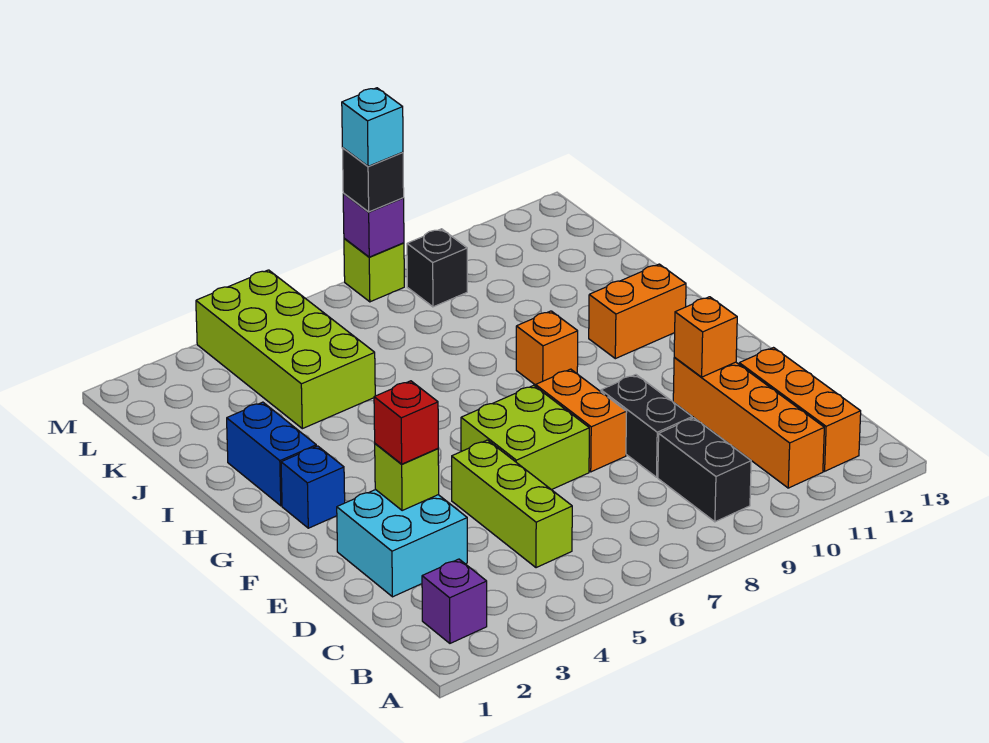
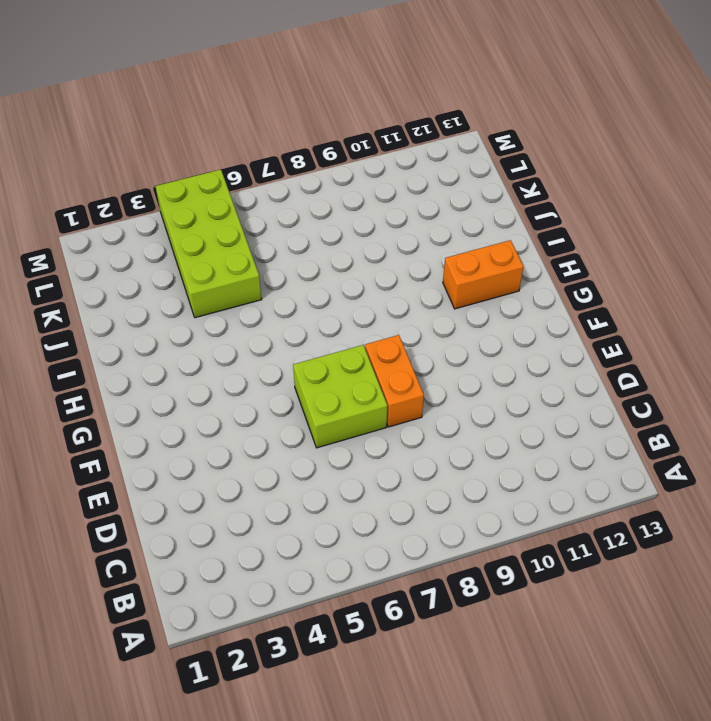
none -> purple brick B2 level 1
none -> black brick B9:C9 level 1
none -> orange brick B11:E11 level 1

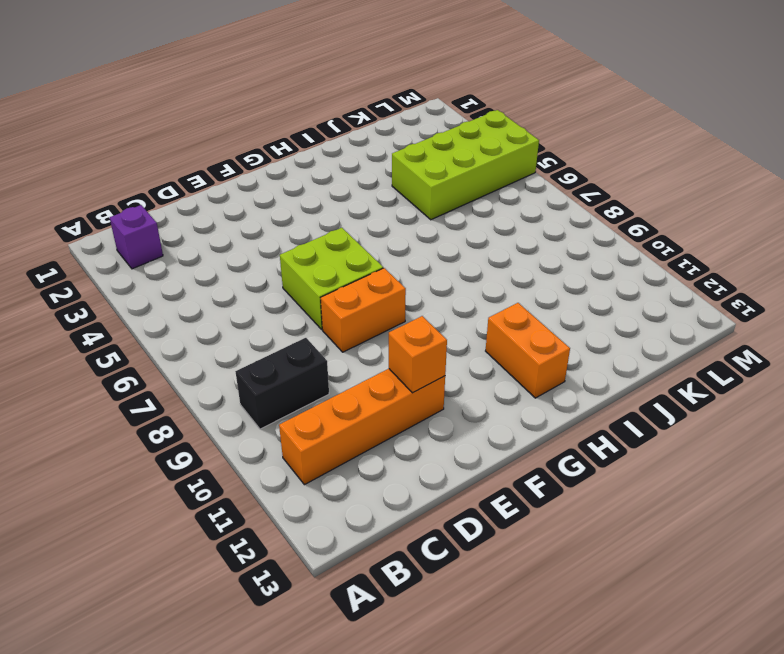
none -> orange brick B12:D12 level 1
none -> lime brick C5:E5 level 1
none -> cyan brick D2:E3 level 1

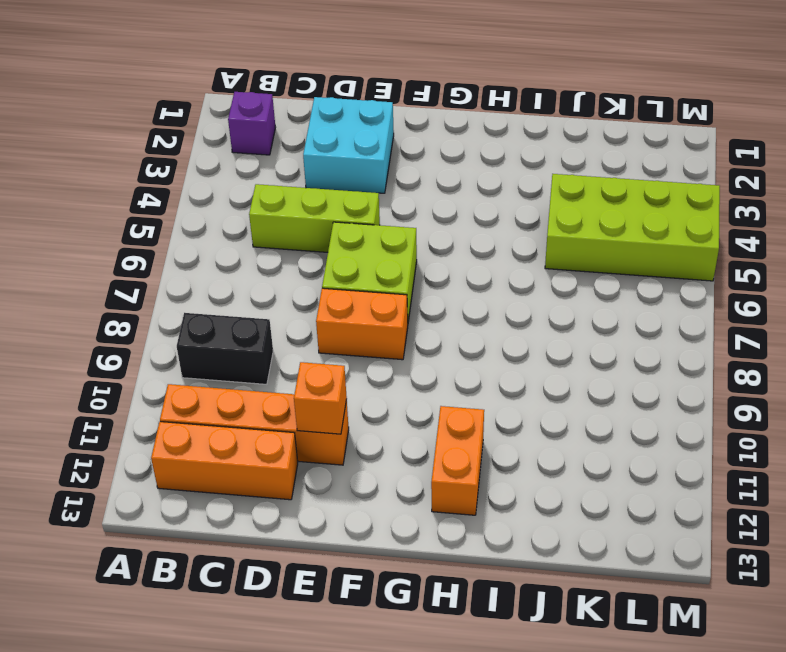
none -> black brick D9:E9 level 1
none -> blue brick G2 level 1
none -> blue brick H2:I2 level 1

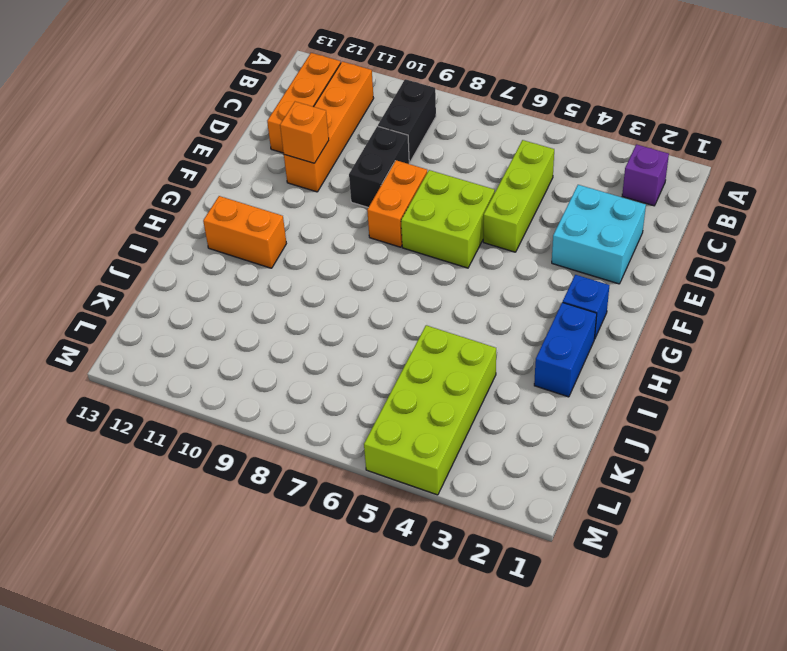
none -> orange brick H9 level 1
none -> black brick L9 level 1
none -> lime brick M8 level 1

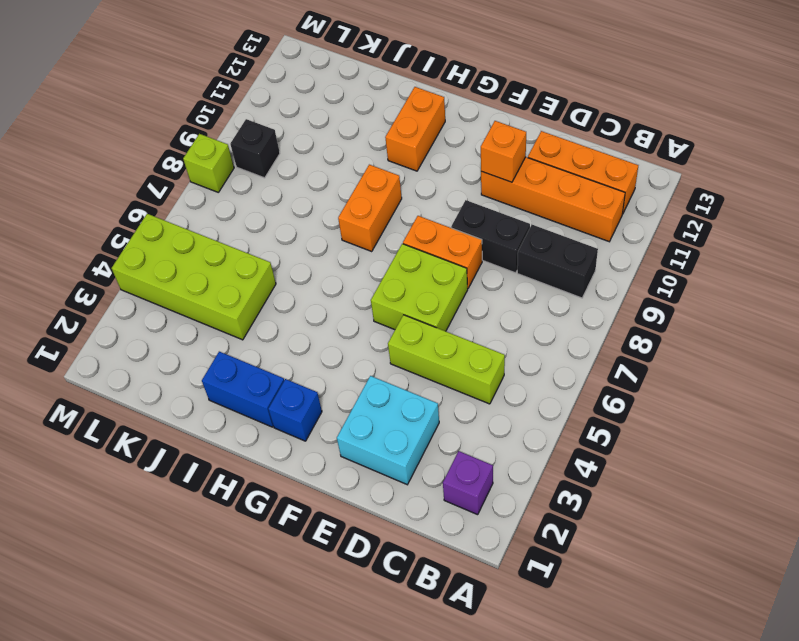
orange brick H8:H9 level 1 -> orange brick H9 level 1
none -> lime brick E3 level 2
none -> purple brick M8 level 2
none -> red brick E3 level 3

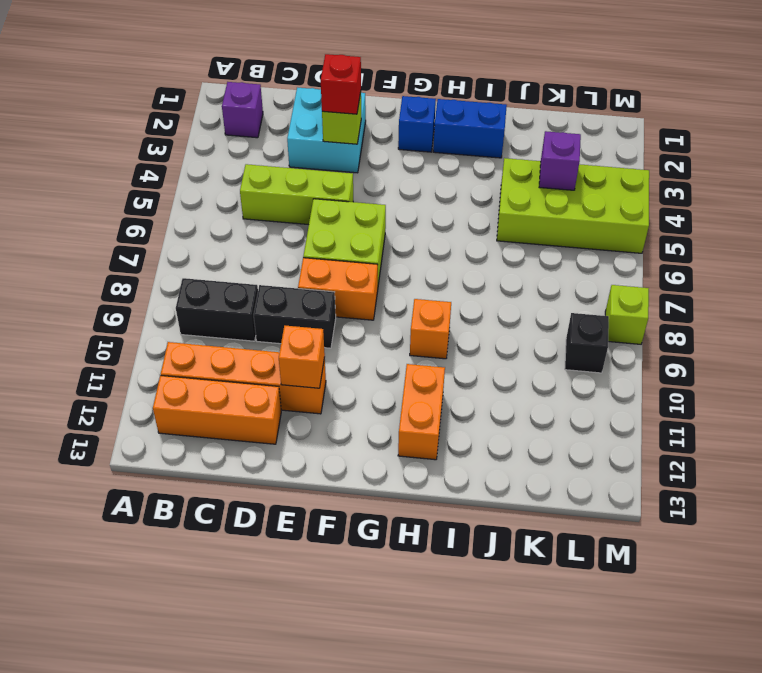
purple brick K4 level 2 -> purple brick M8 level 2
none -> black brick M8 level 3
none -> cyan brick M8 level 4

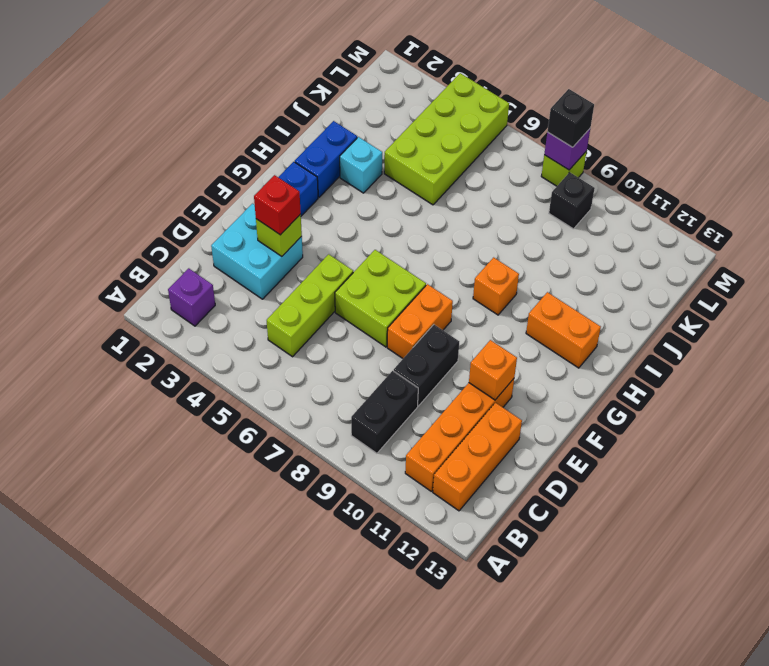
cyan brick I3 level 1 -> cyan brick M8 level 4

